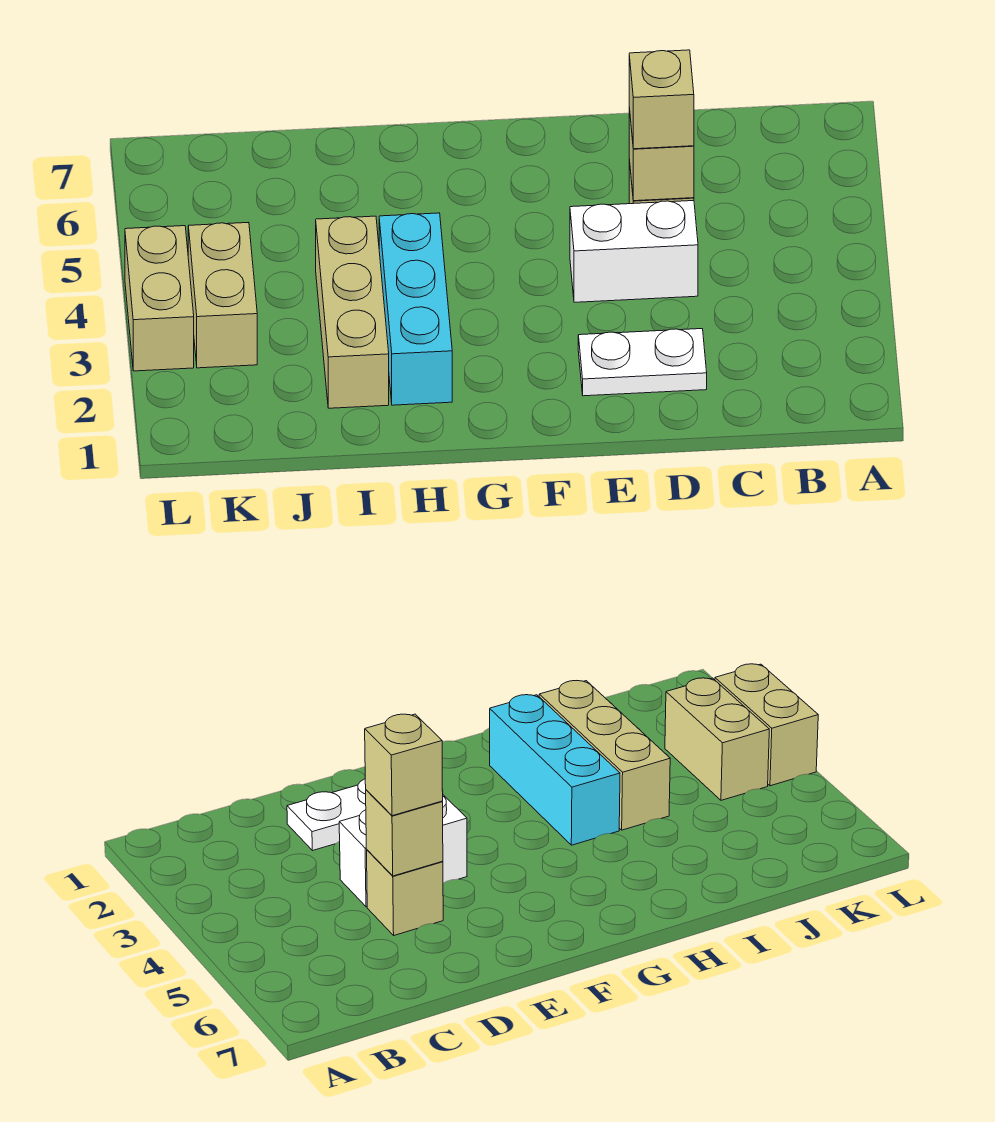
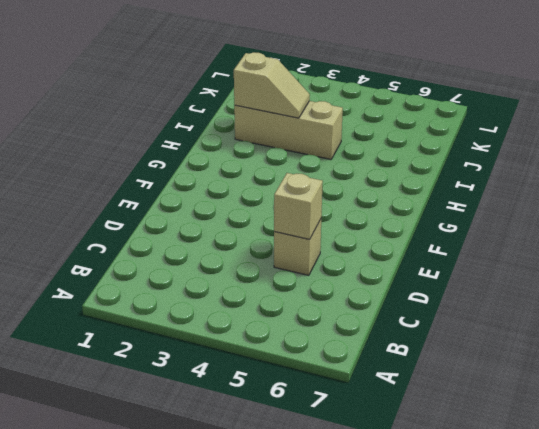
tan slope I2:I3 level 2 top 2 -> none
none -> white plate D2:E2 level 1
none -> white brick D4:E4 level 1

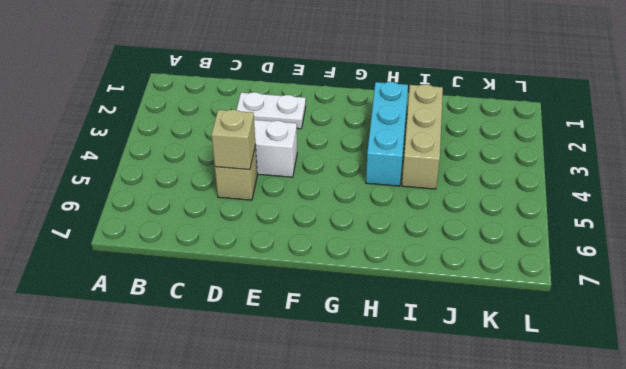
none -> tan brick K3:K4 level 1
none -> tan brick L3:L4 level 1

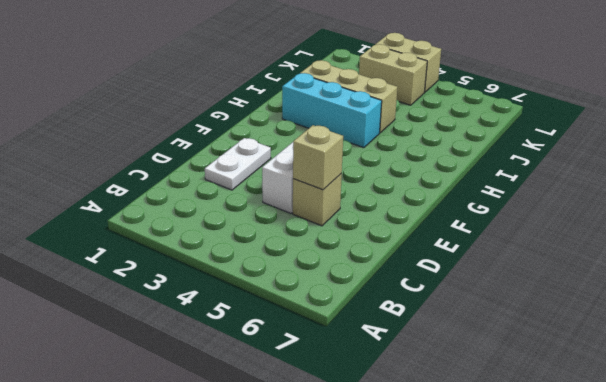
none -> tan brick D5 level 3

